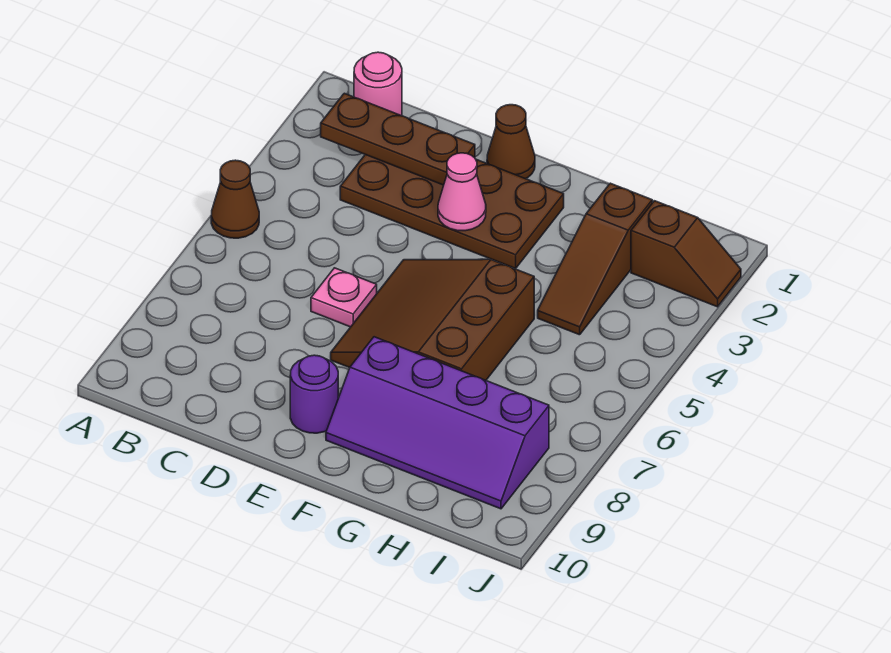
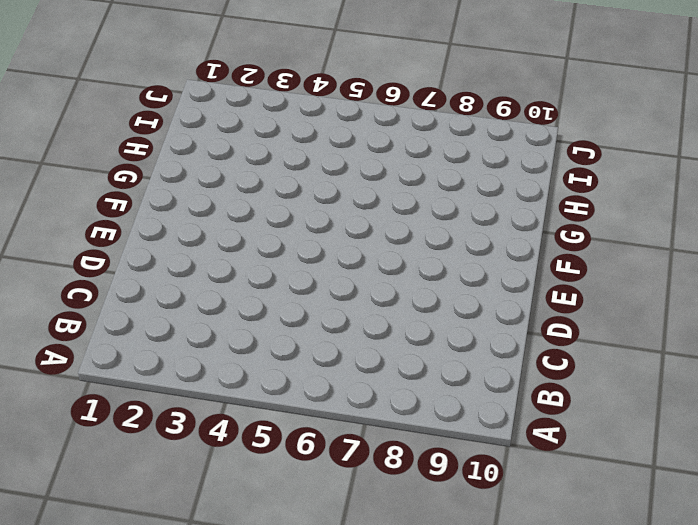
none -> brown cone A5 level 1
none -> pink round brick B1 level 1
none -> brown plate C2:F3 level 1

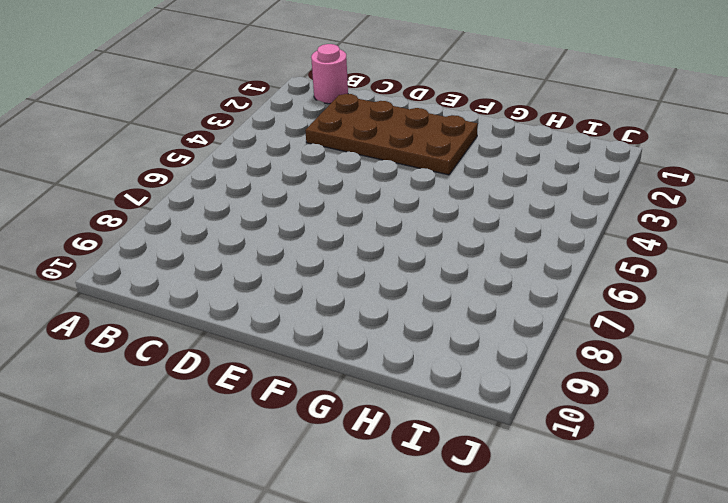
none -> brown cone A5 level 1
none -> pink plate D6 level 1
none -> brown cone E1 level 1

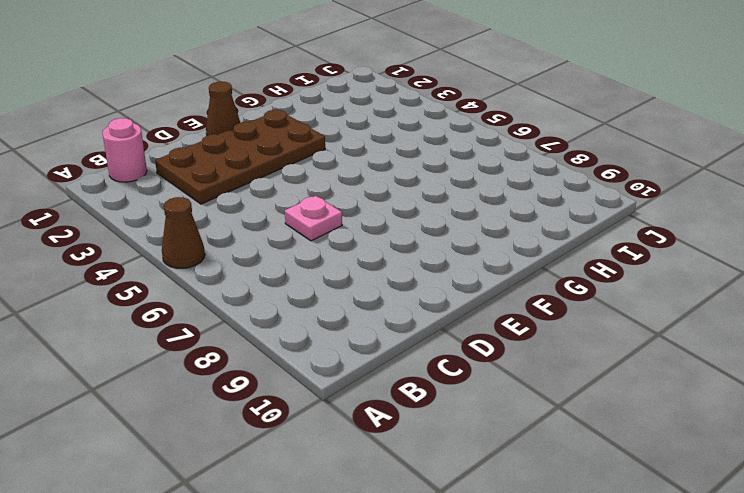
none -> brown slope E5:G7 level 1 top G
none -> purple round brick E9 level 1
none -> purple slope F8:I9 level 1 top 8

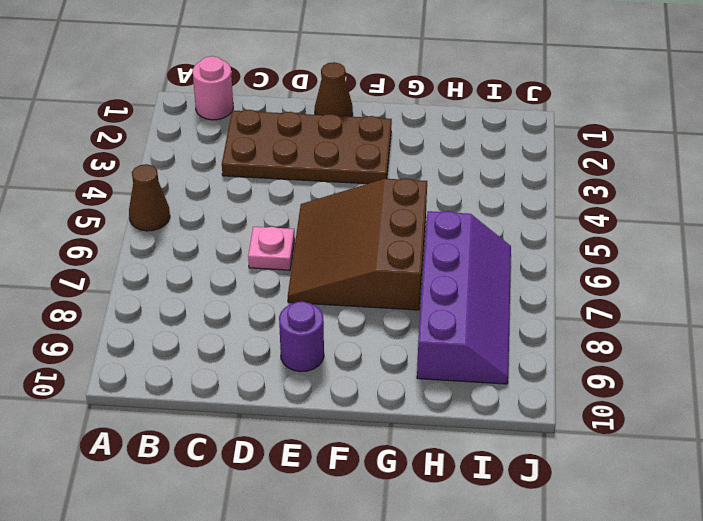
purple slope H6:I9 level 1 top H -> purple slope F8:I9 level 1 top 8
none -> brown slope H2:H4 level 1 top 2
none -> brown slope I2:J2 level 1 top I
none -> brown plate B2:D2 level 2

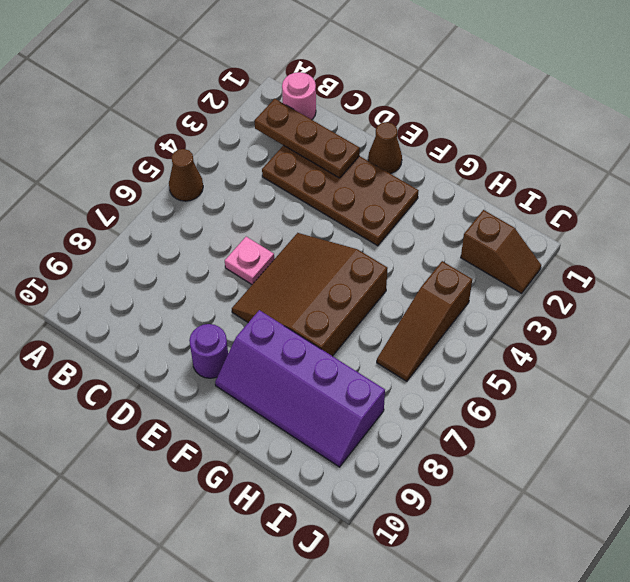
brown slope I4:I6 level 1 top 4 -> brown slope H2:H4 level 1 top 2
none -> pink cone E3 level 2

